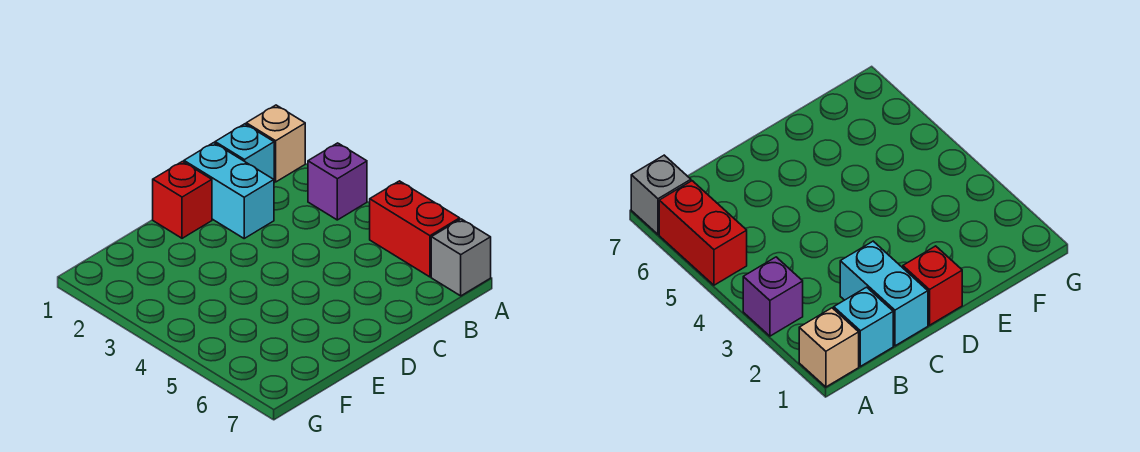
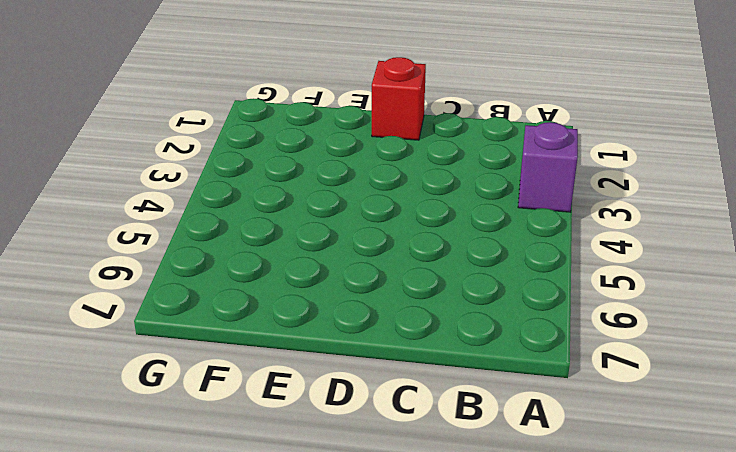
none -> tan brick A1 level 1
none -> red brick A5:A6 level 1

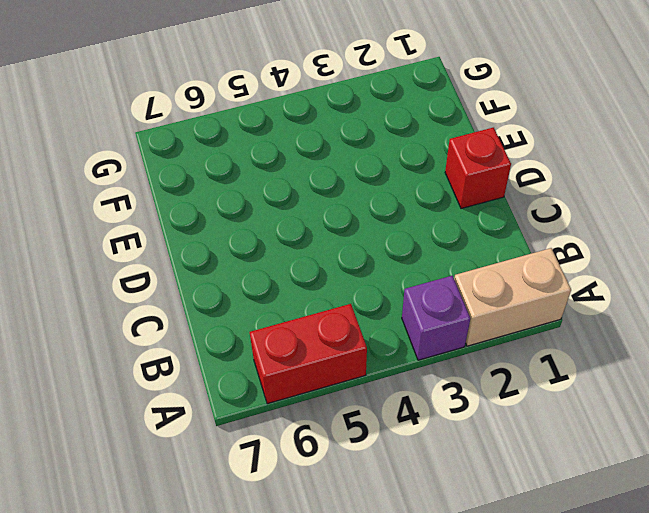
tan brick A1:A2 level 1 -> tan brick A1 level 1
none -> grey brick A7 level 1
none -> cyan brick B1 level 1

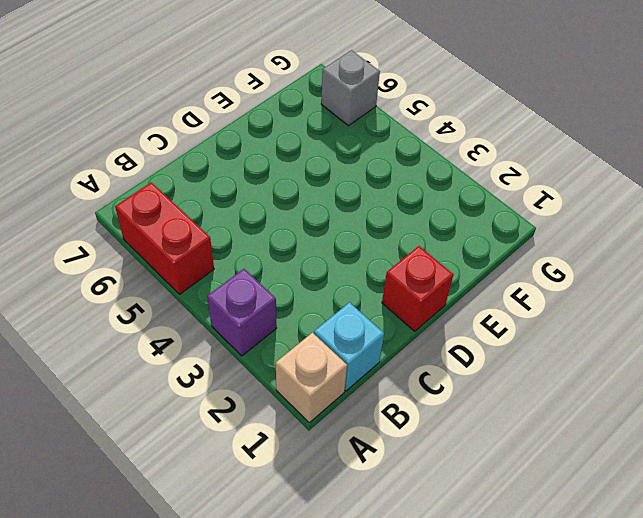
grey brick G6 level 1 -> grey brick A7 level 1
none -> cyan brick C1:C2 level 1

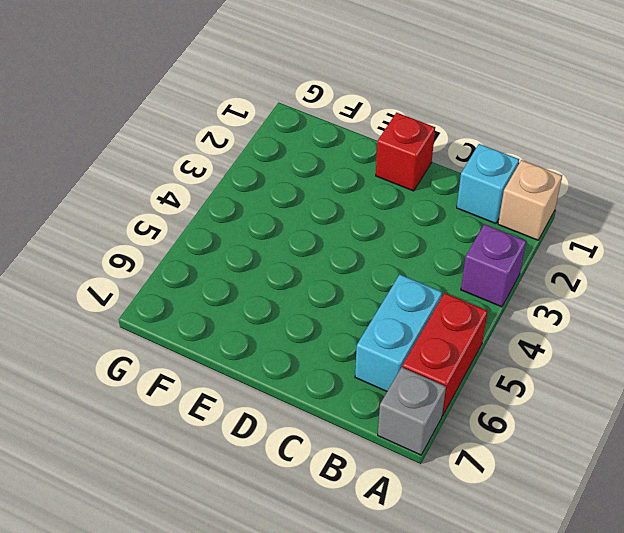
cyan brick B5:B6 level 1 -> cyan brick C1:C2 level 1

